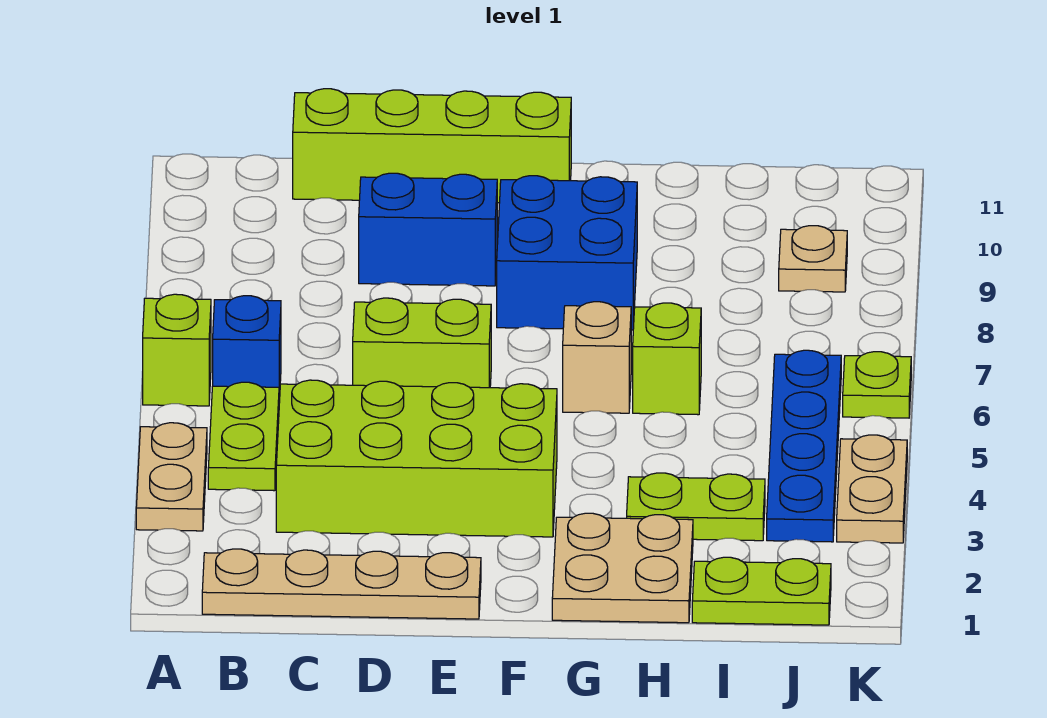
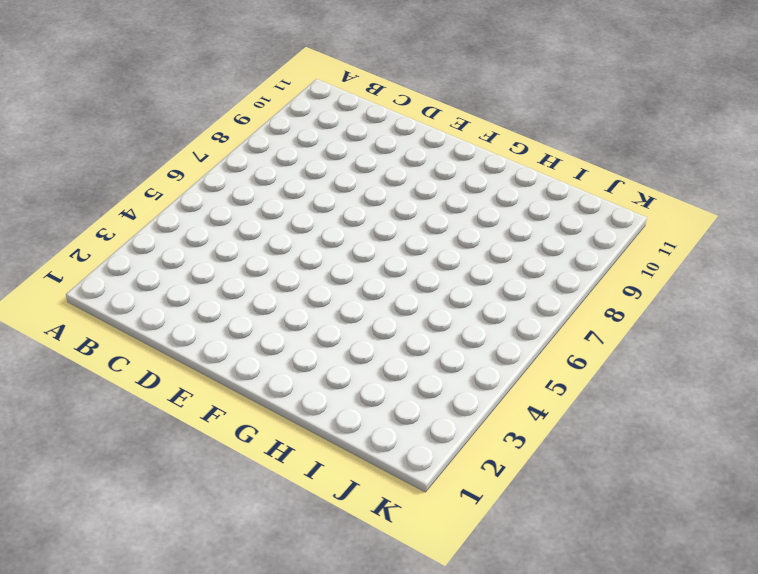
none -> tan plate A3:A4 level 1
none -> lime brick A6 level 1
none -> tan plate B1:E1 level 1

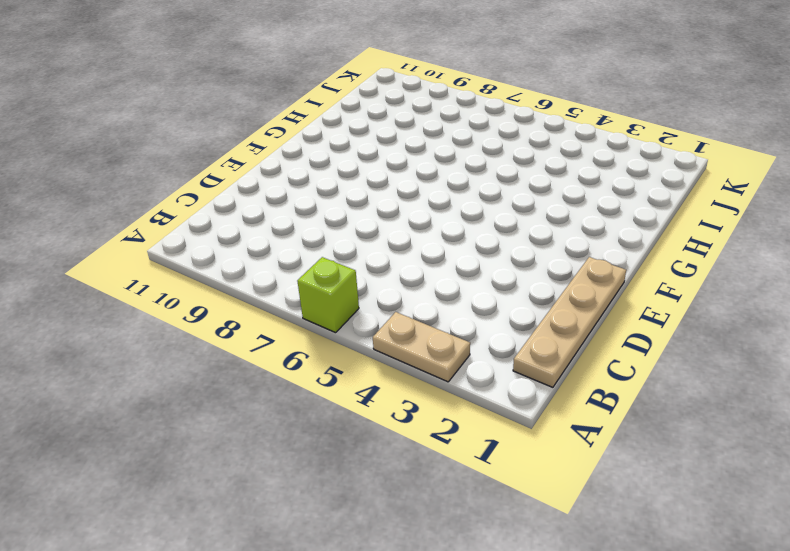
none -> lime plate B4:B5 level 1
none -> blue brick B6 level 1
none -> lime brick C3:F4 level 1

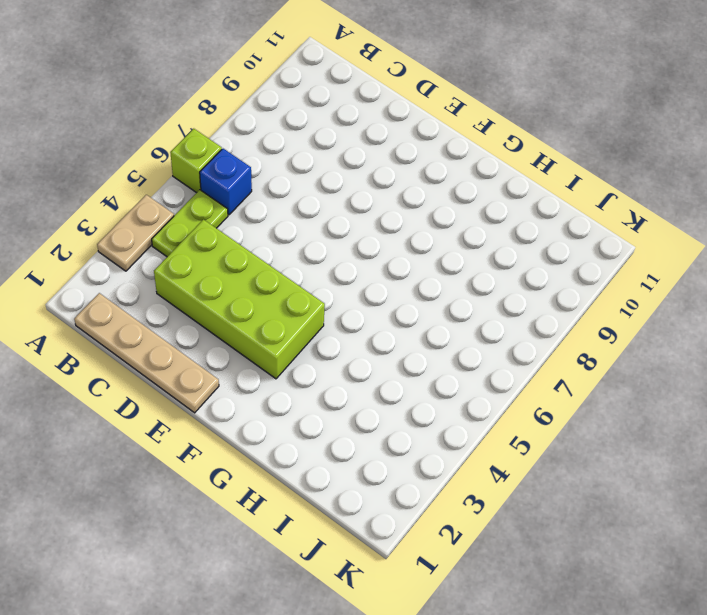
none -> lime brick C11:F11 level 1
none -> lime brick D6:E6 level 1
none -> blue brick D9:E9 level 1

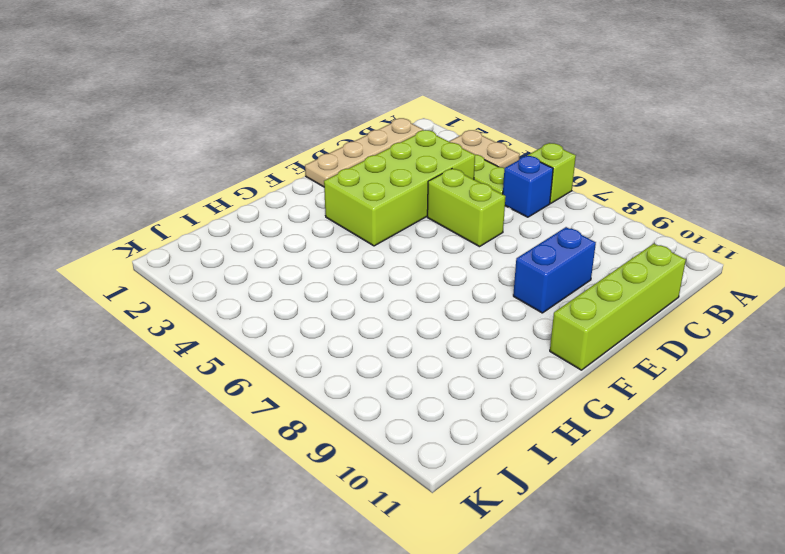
lime brick D5:D6 level 1 -> lime brick D6:E6 level 1
none -> blue brick F8:G9 level 1
none -> tan plate G1:H2 level 1
none -> tan brick G6 level 1

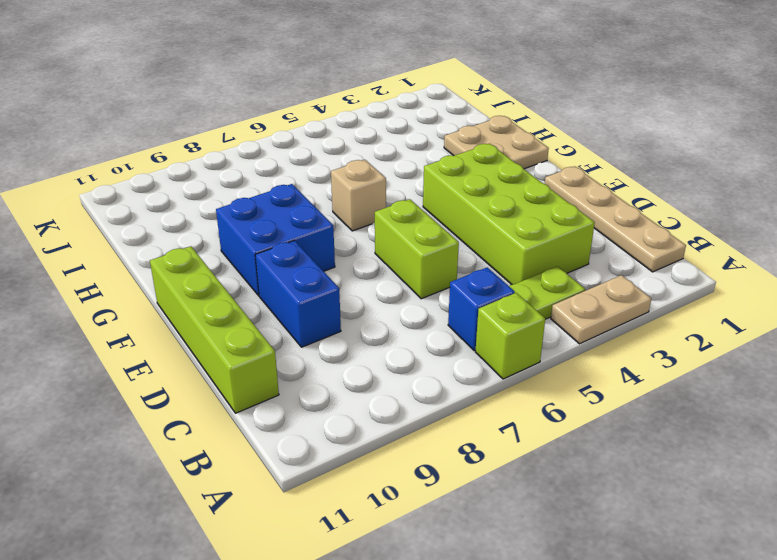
none -> lime plate H3:I3 level 1
none -> lime brick H6 level 1
none -> lime plate I1:J1 level 1

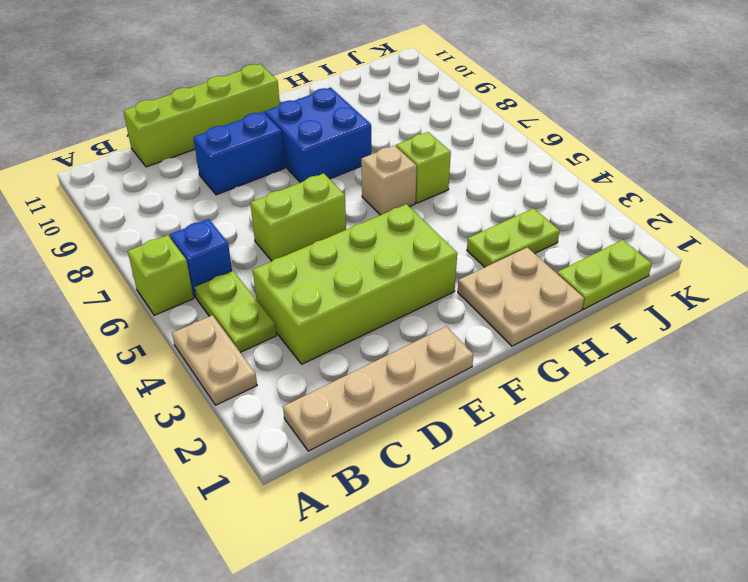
none -> blue plate J3:J6 level 1
none -> tan plate J9 level 1
none -> tan plate K3:K4 level 1

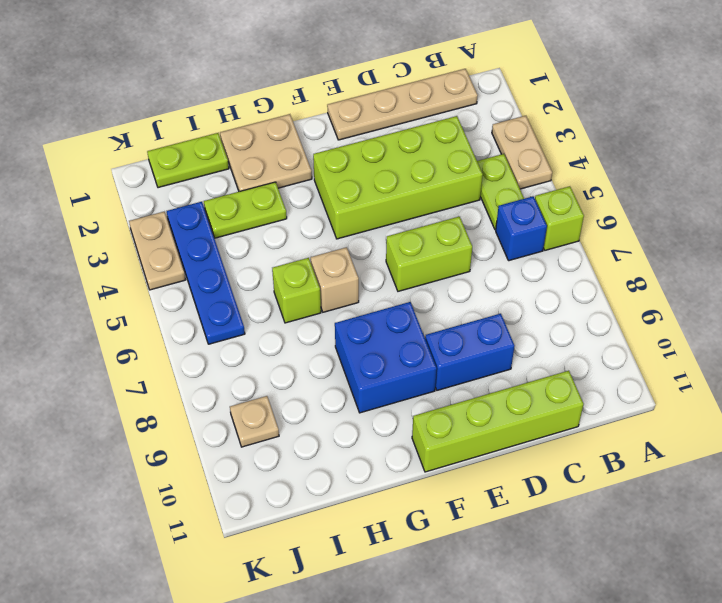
none -> lime plate K6 level 1

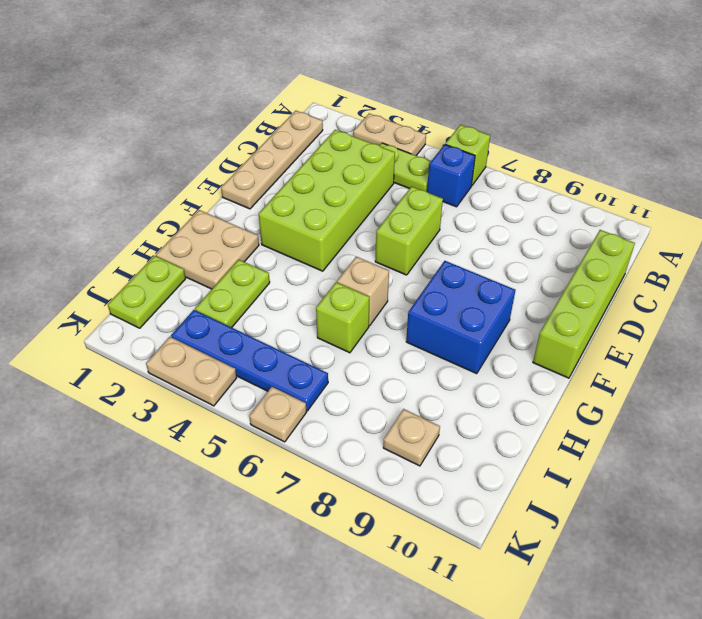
tan plate K6 level 1 -> lime plate K6 level 1
none -> blue brick D9:E9 level 1

